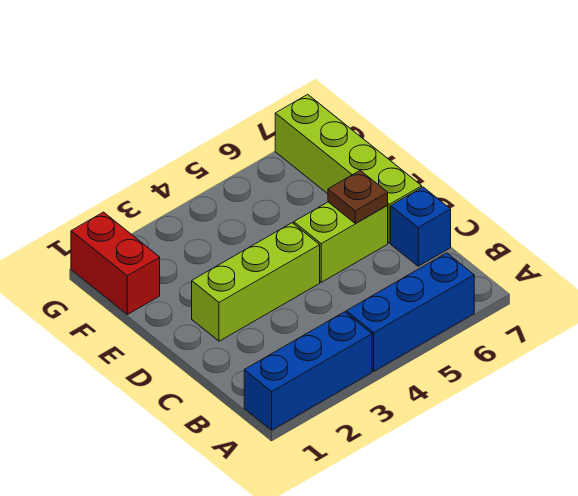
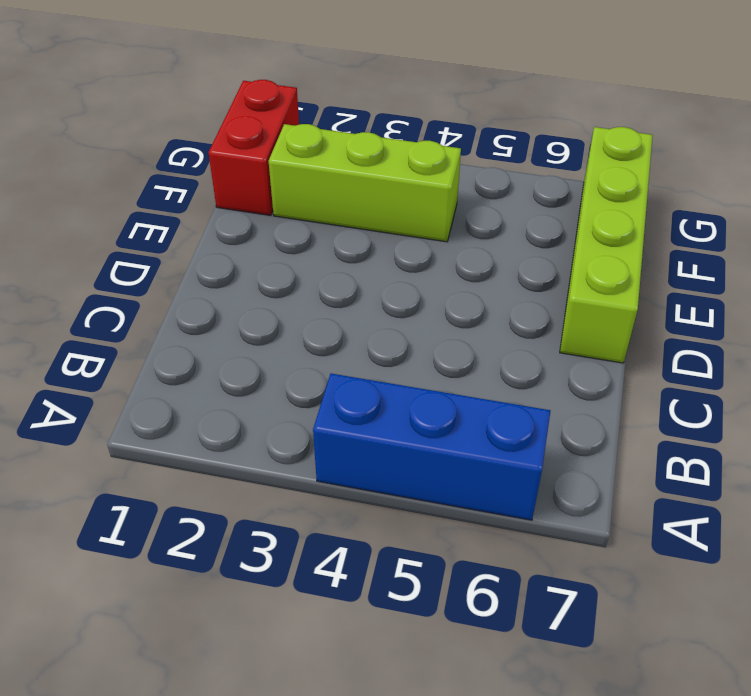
lime brick F2:F4 level 1 -> lime brick D2:D4 level 1
none -> blue brick A1:A3 level 1
none -> blue brick C7 level 1

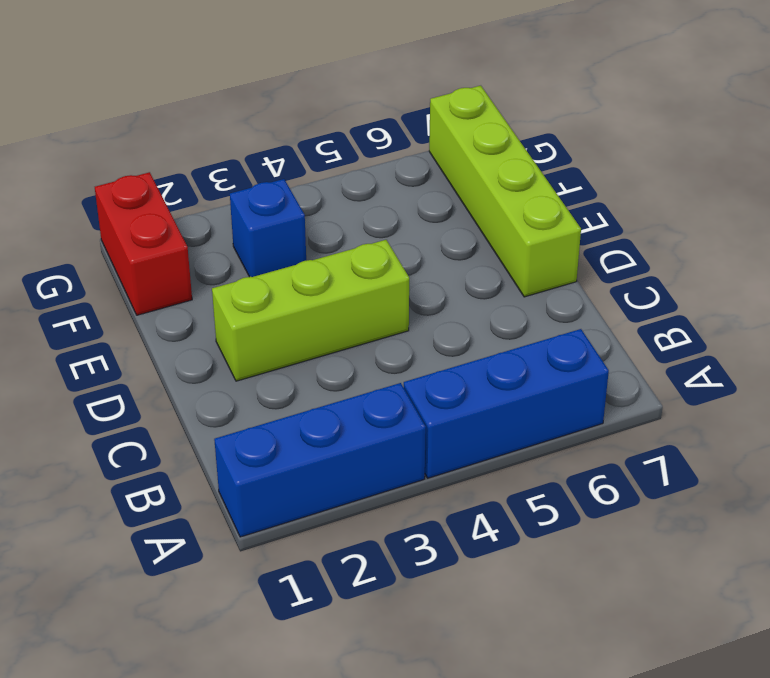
blue brick F3 level 1 -> blue brick C7 level 1
none -> lime brick D5:D6 level 1
none -> brown plate D6 level 2

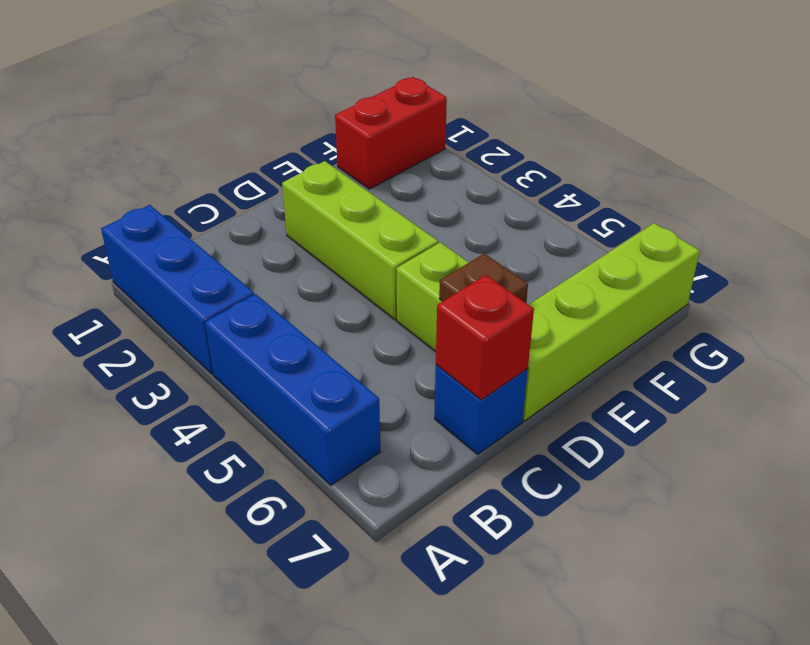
red brick C7 level 2 -> none

